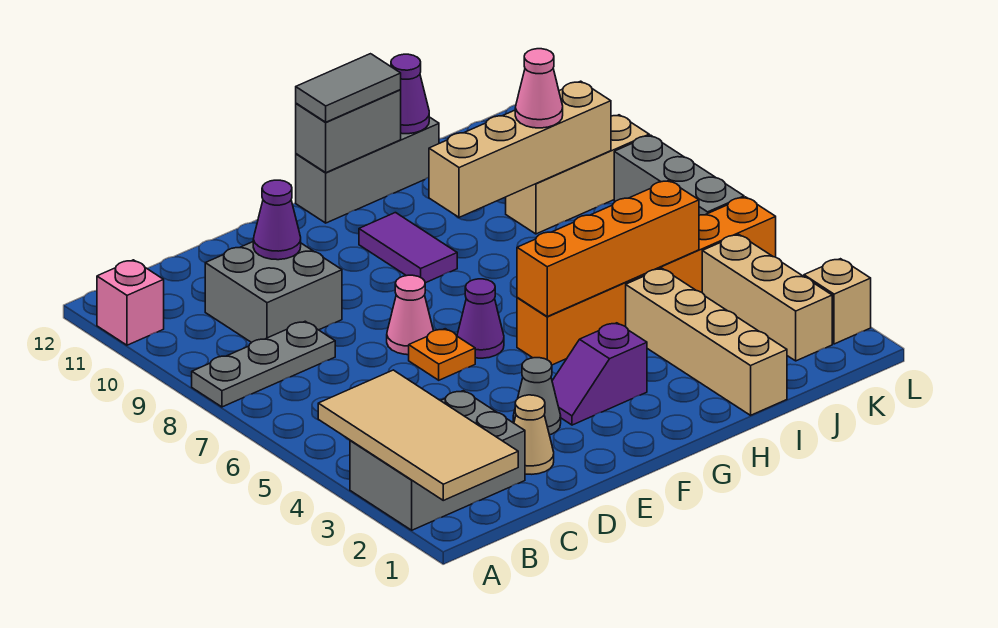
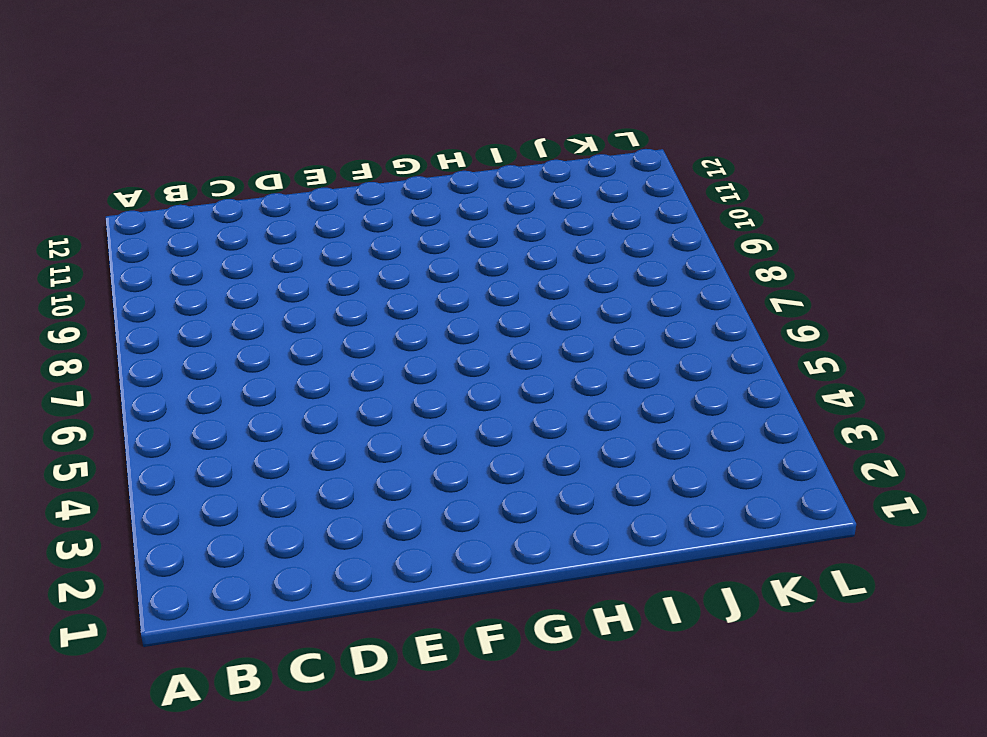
none -> grey brick A2:C3 level 1
none -> grey plate A8:C8 level 1
none -> pink brick A11 level 1

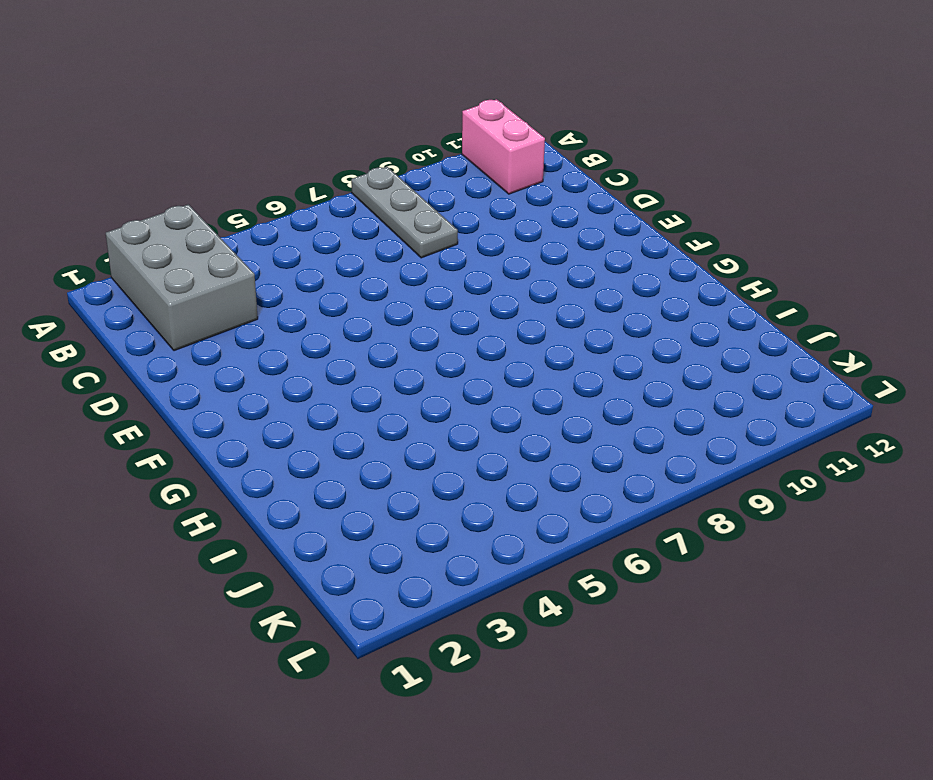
pink brick A11:B11 level 1 -> pink brick A11 level 1
none -> grey brick C9:D10 level 1
none -> tan cone D2 level 1
none -> grey cone E3 level 1

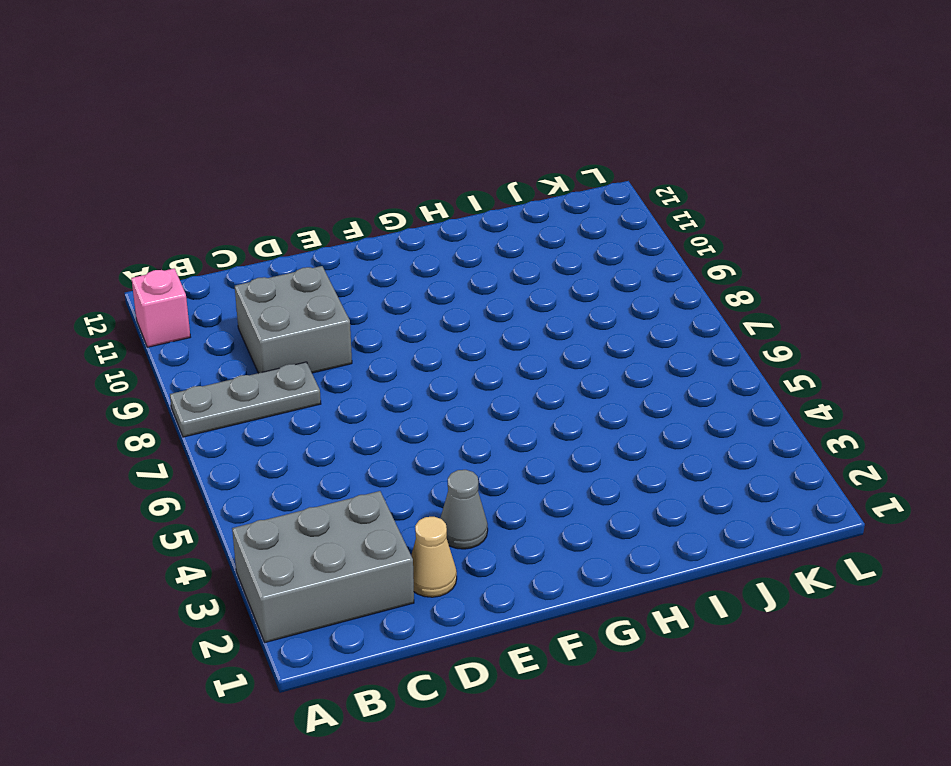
none -> orange plate E6 level 1
none -> pink cone E7 level 1
none -> purple slope F3:G3 level 1 top G

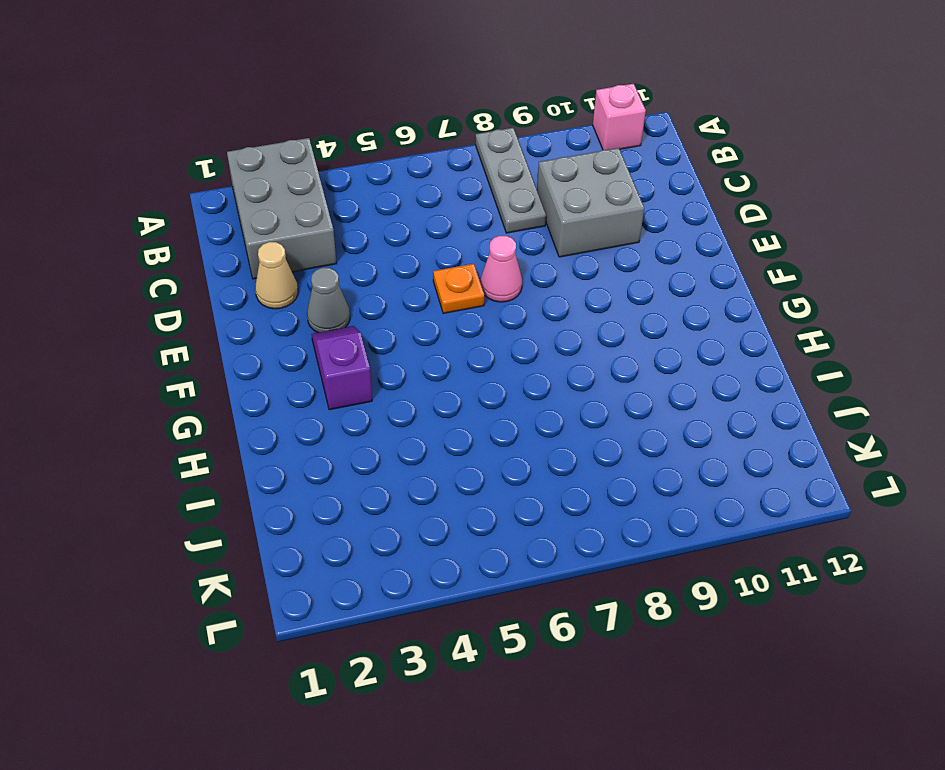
none -> purple cone F6 level 1
none -> orange brick G5:L5 level 1
none -> purple tile G9:G10 level 1

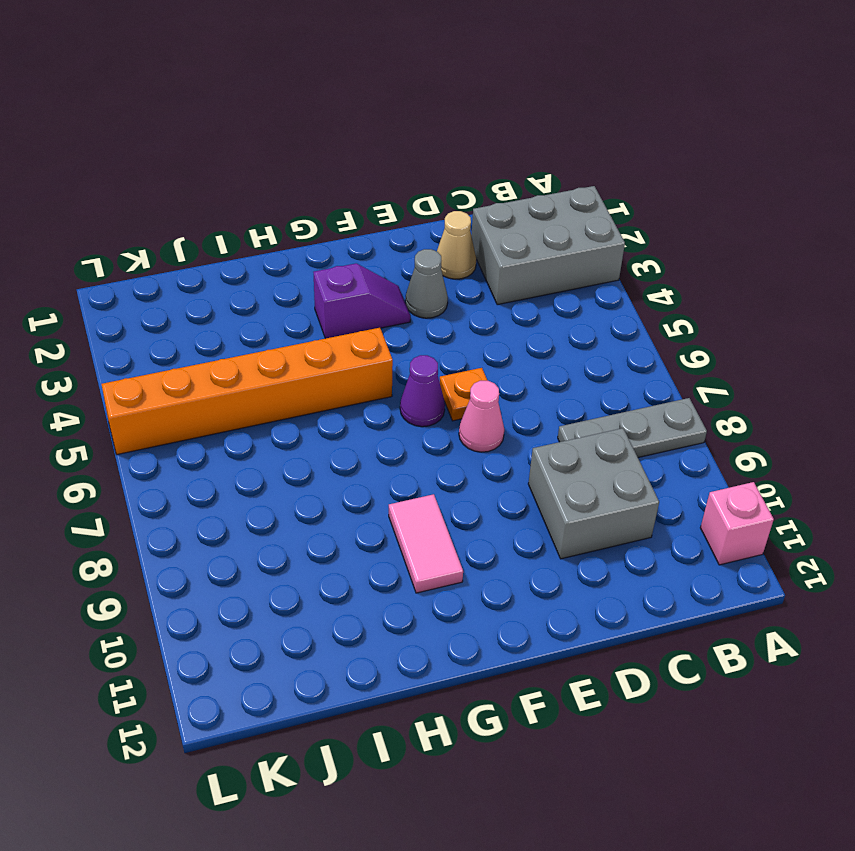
pink tile G9:G10 level 1 -> purple tile G9:G10 level 1
none -> grey brick G12:I12 level 1
none -> tan brick I1:I4 level 1
none -> tan brick J9:L9 level 1

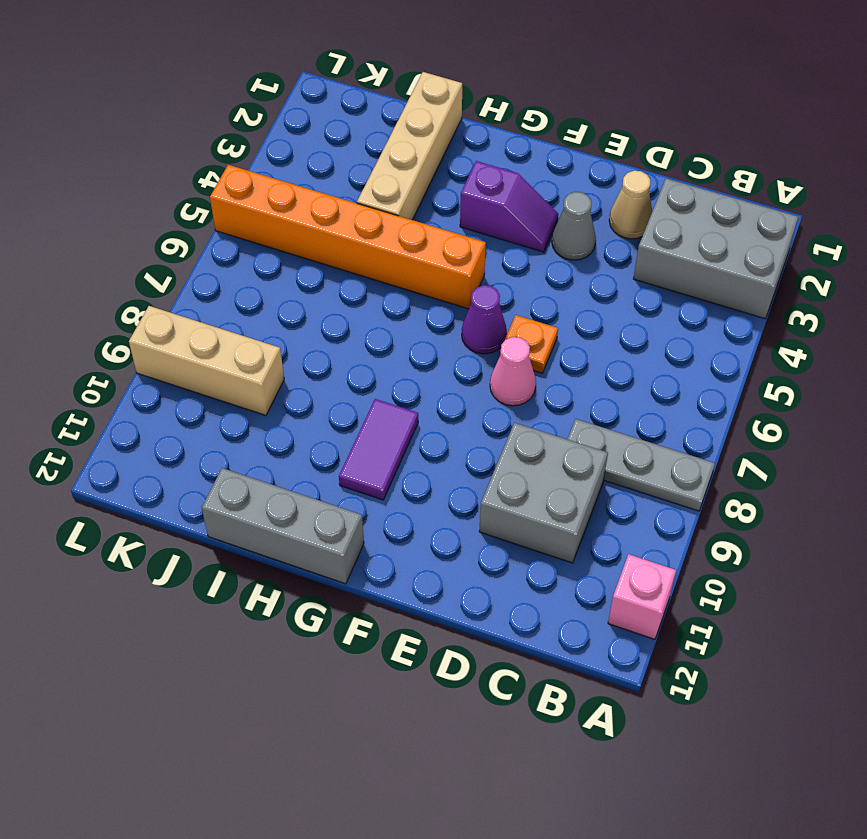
none -> tan brick K2:K4 level 1
none -> tan brick L2 level 1
none -> grey brick L6:L8 level 1

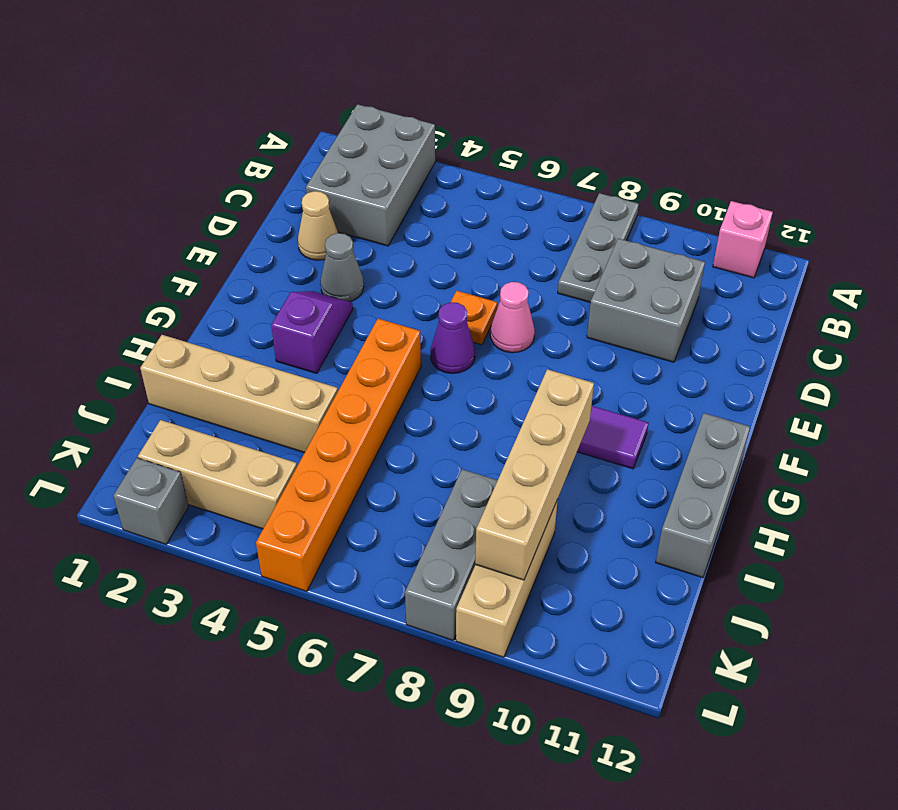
grey brick J8:L8 level 1 -> grey brick L6:L8 level 1
grey brick L2 level 1 -> tan brick L2 level 1
none -> tan tile A1:B4 level 2
none -> purple cone D10 level 2
none -> orange brick G5:J5 level 2

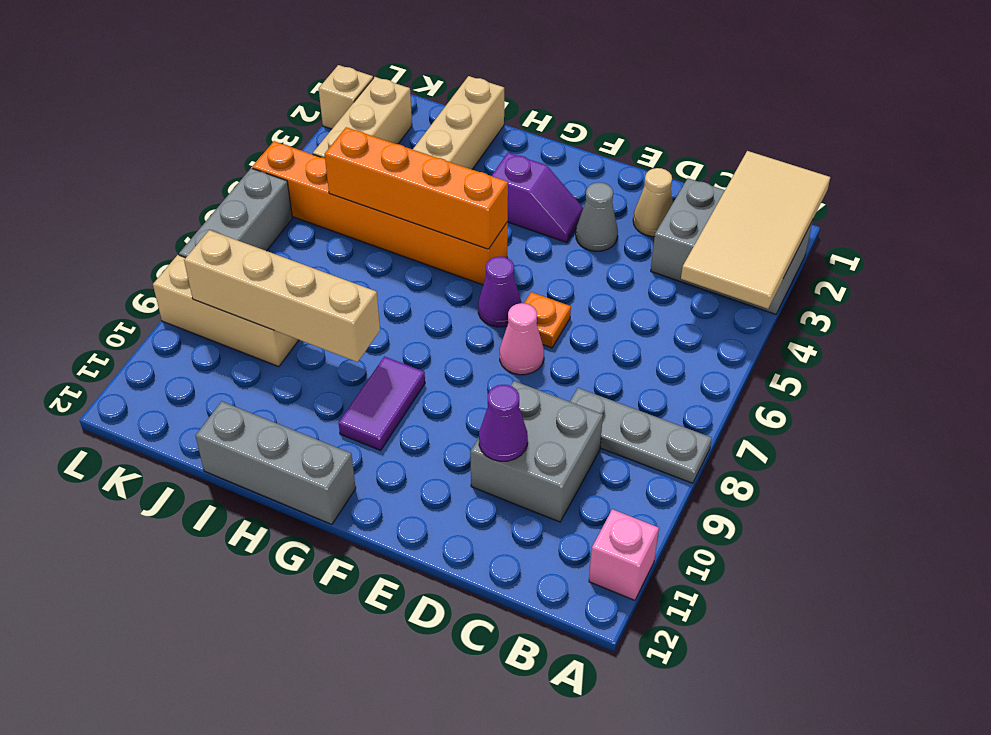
none -> grey brick G12:H12 level 2
none -> purple cone I12 level 2
none -> grey tile G12:H12 level 3

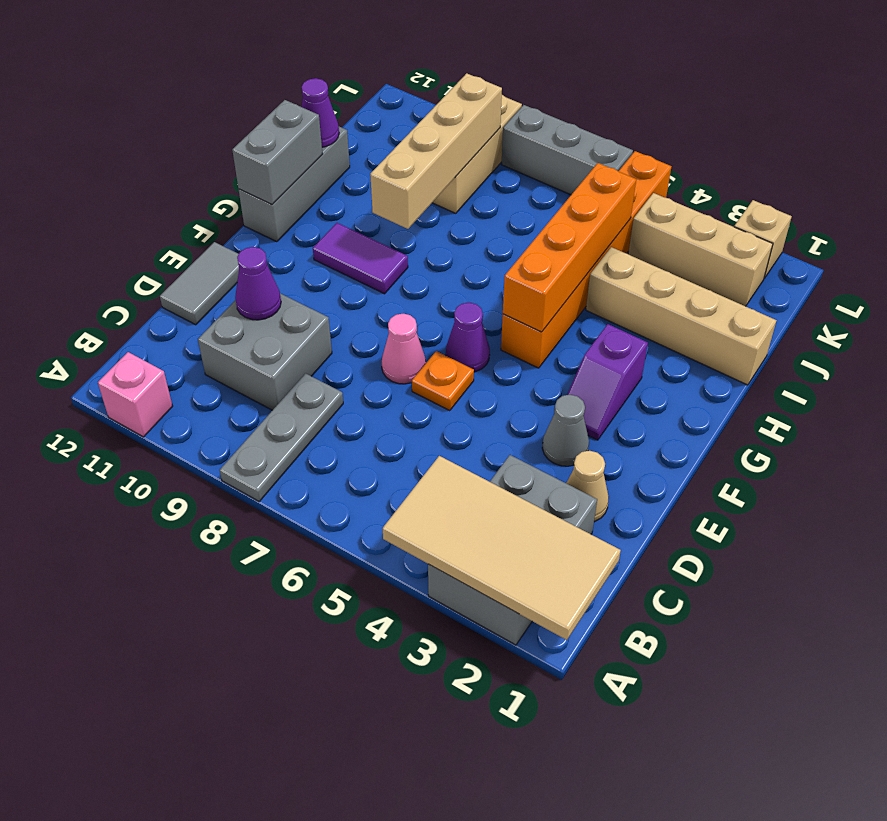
grey tile D12:E12 level 1 -> grey tile G12:H12 level 3
none -> pink cone J9 level 3

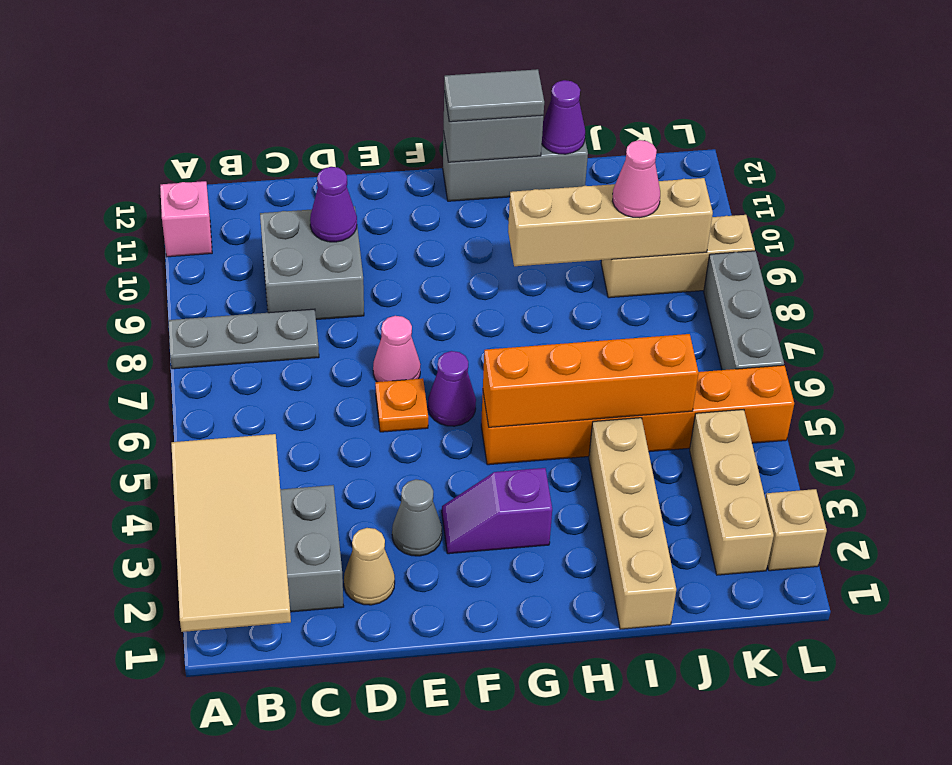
none -> purple tile G9:G10 level 1

